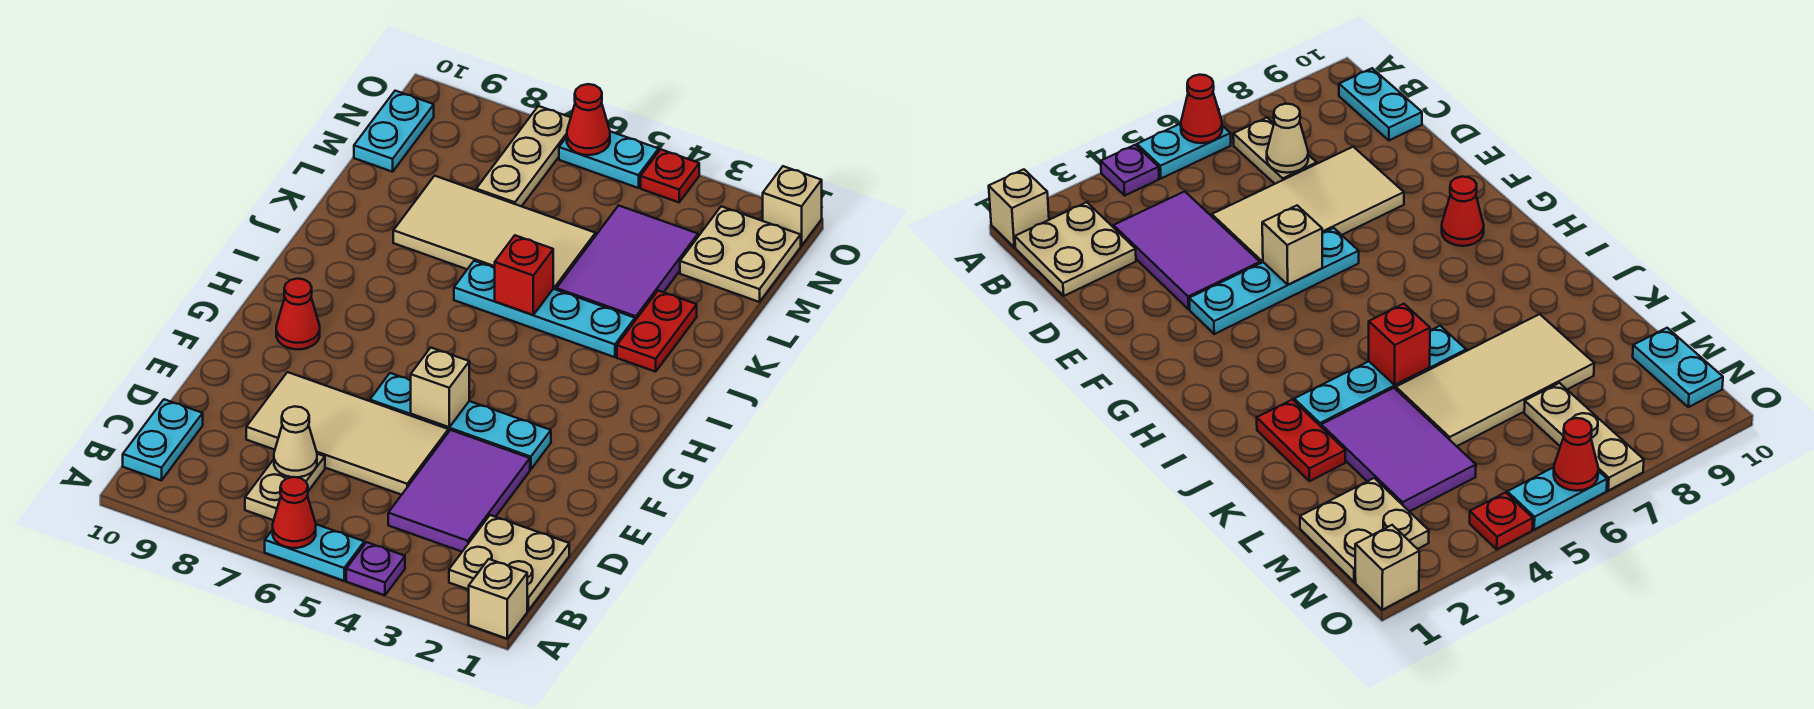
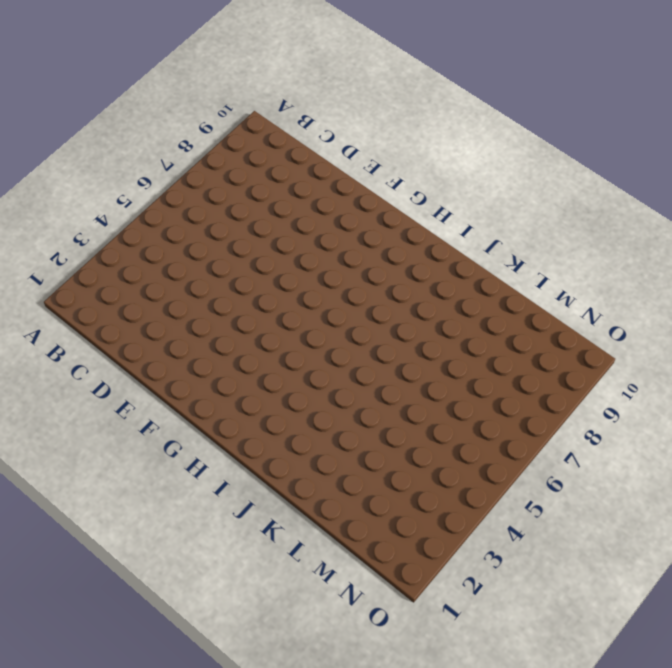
none -> tan brick A1 level 1
none -> purple plate A4 level 1
none -> cyan plate A5:A6 level 1

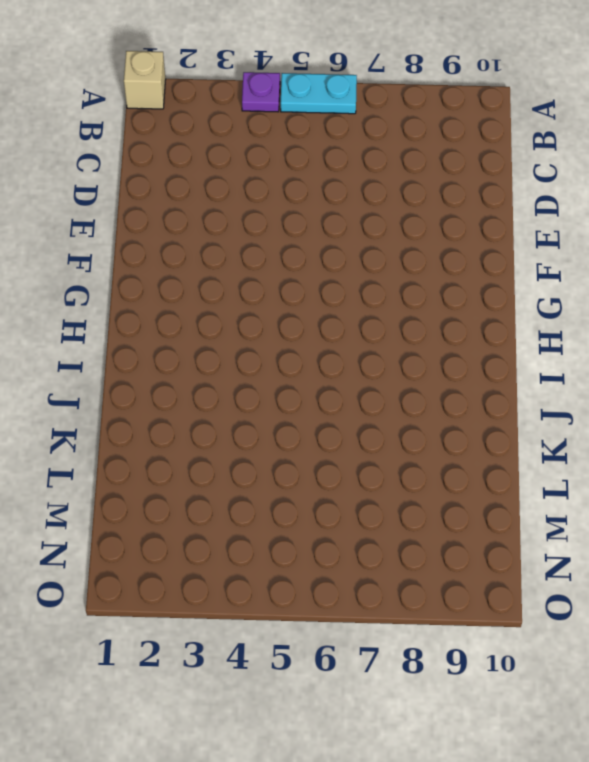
none -> tan plate B1:C2 level 1
none -> tan plate B7:C7 level 1
none -> cyan plate B10:C10 level 1

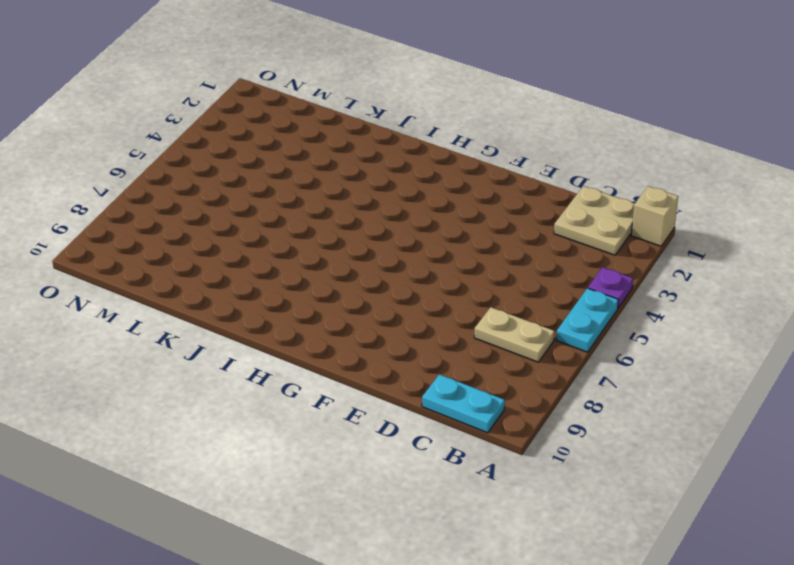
none -> purple tile C3:E4 level 1
none -> tan tile D5:E8 level 1
none -> cyan plate F3:F6 level 1

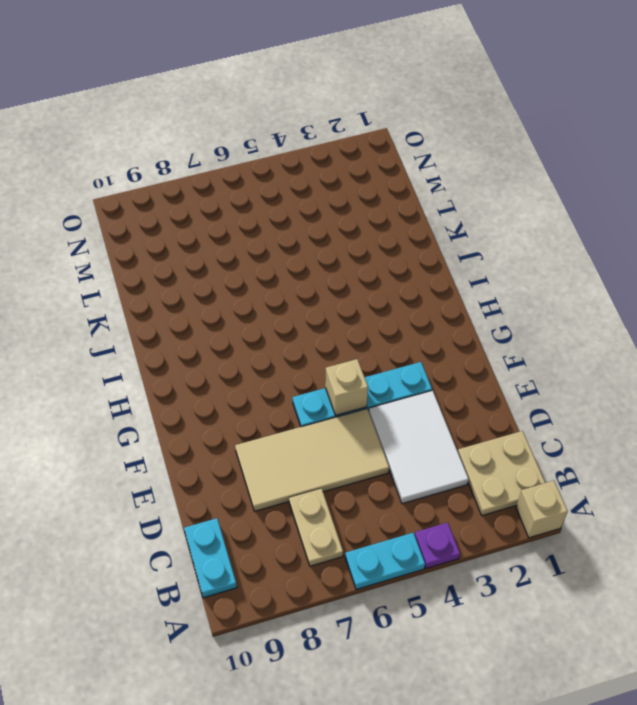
white tile C3:E4 level 1 -> purple tile C3:E4 level 1
none -> red cone G9 level 1
none -> red plate J2:K2 level 1
none -> cyan plate J3:J6 level 1

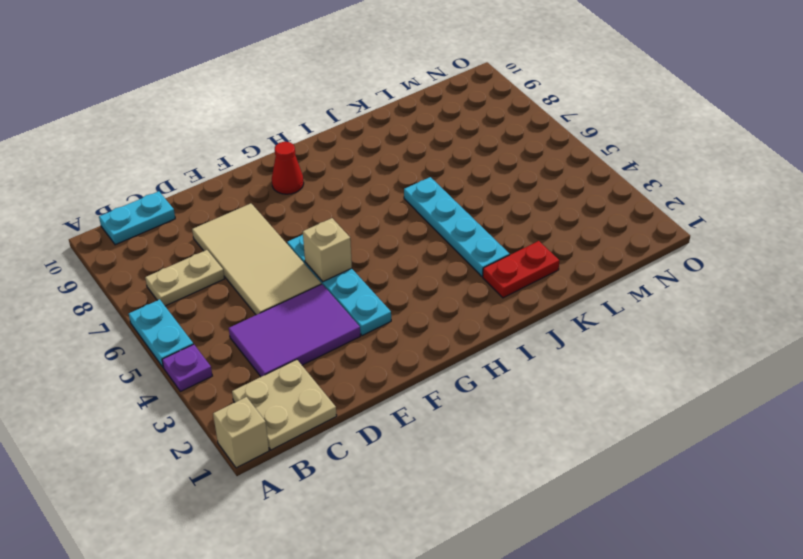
none -> purple tile K3:M4 level 1
none -> tan tile K5:L8 level 1
none -> tan plate M1:N2 level 1

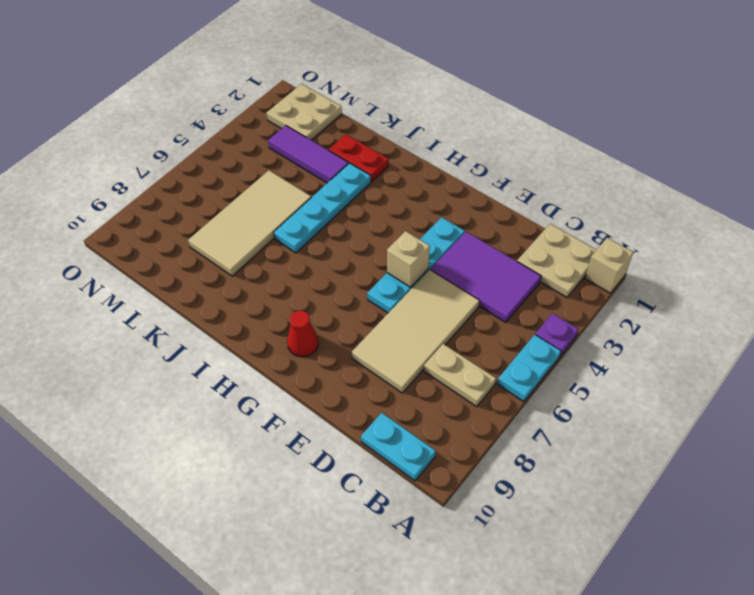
purple tile K3:M3 level 1 -> purple tile K3:M4 level 1
none -> tan plate M7:O7 level 1
none -> cyan plate M10:N10 level 1
none -> tan brick O1 level 1

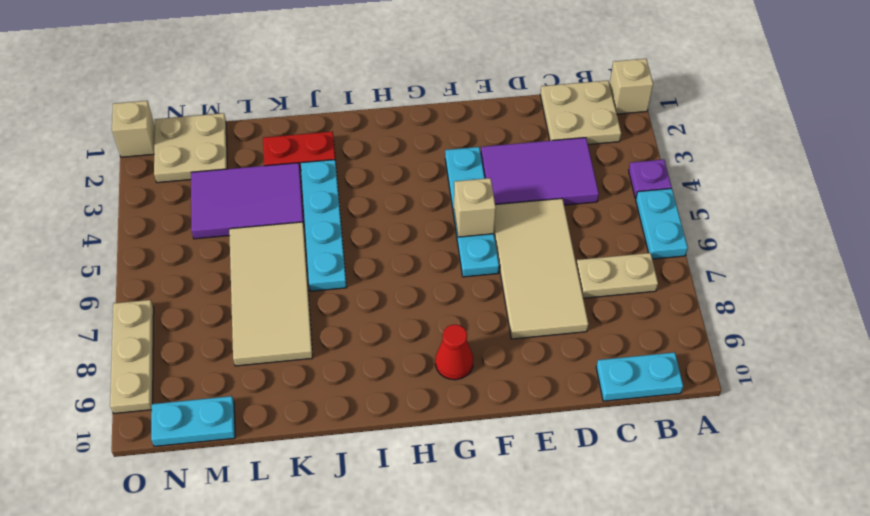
tan plate O7:O9 level 1 -> tan plate M7:O7 level 1
none -> red plate O4 level 1
none -> cyan plate O5:O6 level 1
none -> red cone A6 level 2

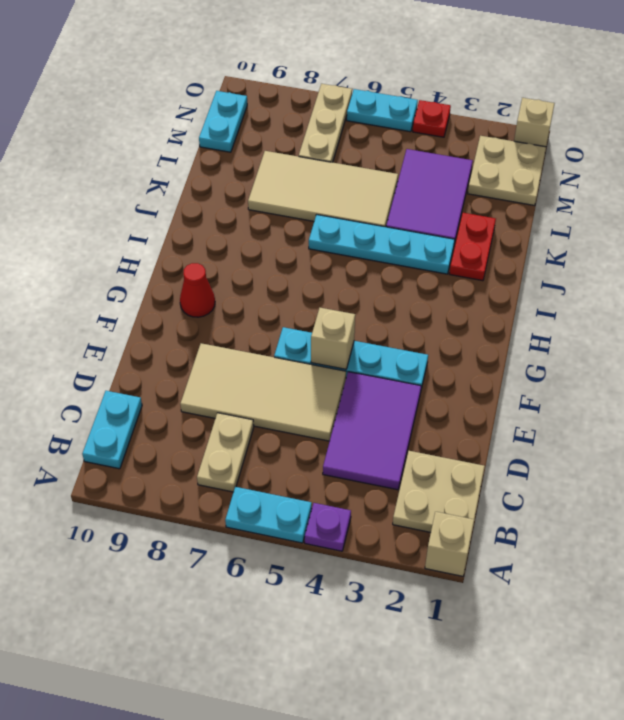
none -> red cone A6 level 2
none -> tan cone C7 level 2
none -> red brick J5 level 2

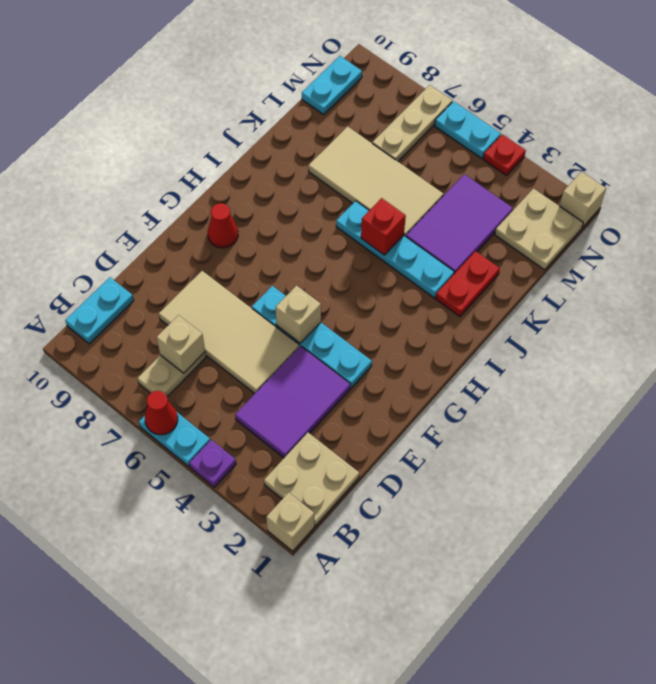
tan brick C7 level 2 -> tan cone C7 level 2
none -> red cone O6 level 2

